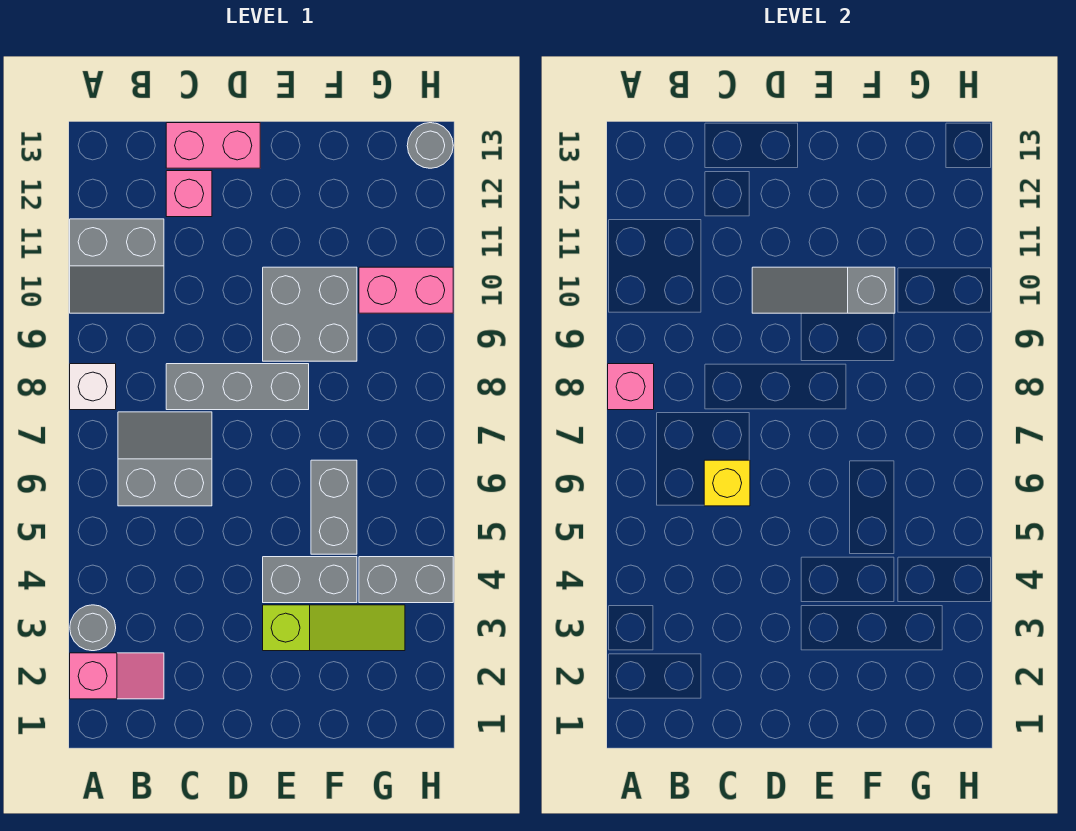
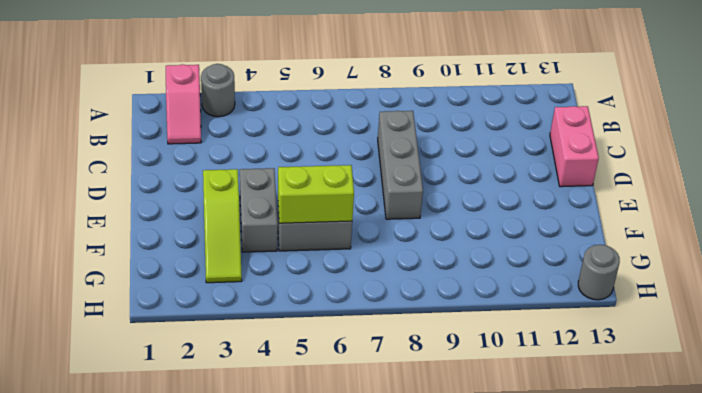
lime brick F5:F6 level 2 -> none
none -> white brick A8 level 1
none -> grey slope A10:B11 level 1 top 11
none -> grey slope B6:C7 level 1 top 6

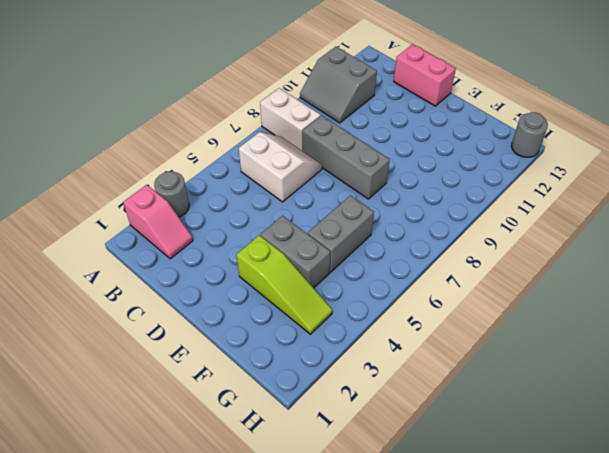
white brick A8:B8 level 1 -> white brick A8 level 1
white slope B6:C7 level 1 top 6 -> grey slope B6:C7 level 1 top 6
none -> pink brick C12 level 1
none -> grey brick E9:F10 level 1
none -> grey brick G4:H4 level 1

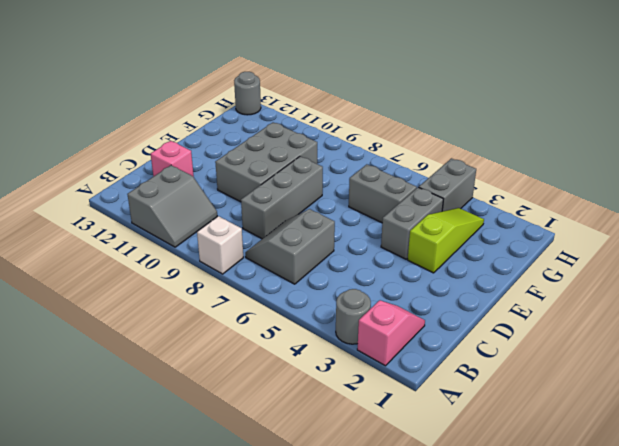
grey brick D9:F10 level 1 -> grey brick E9:F10 level 1
none -> pink brick C13:D13 level 1
none -> pink brick G10:H10 level 1
none -> pink brick A8 level 2

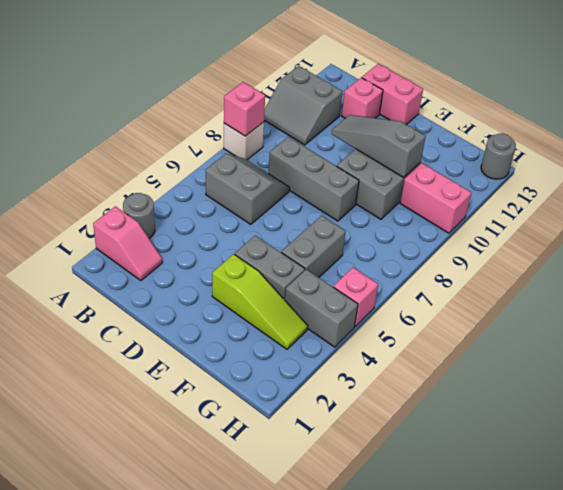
pink brick H5 level 1 -> none
none -> yellow brick C6 level 2

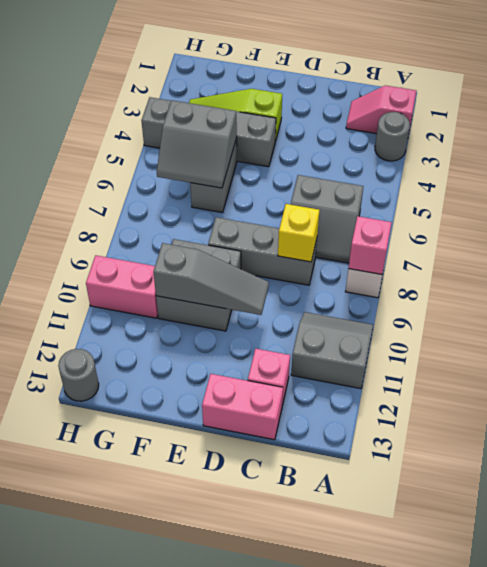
yellow brick C8 level 2 -> yellow brick C6 level 2
grey slope F5:G6 level 2 top 5 -> none

